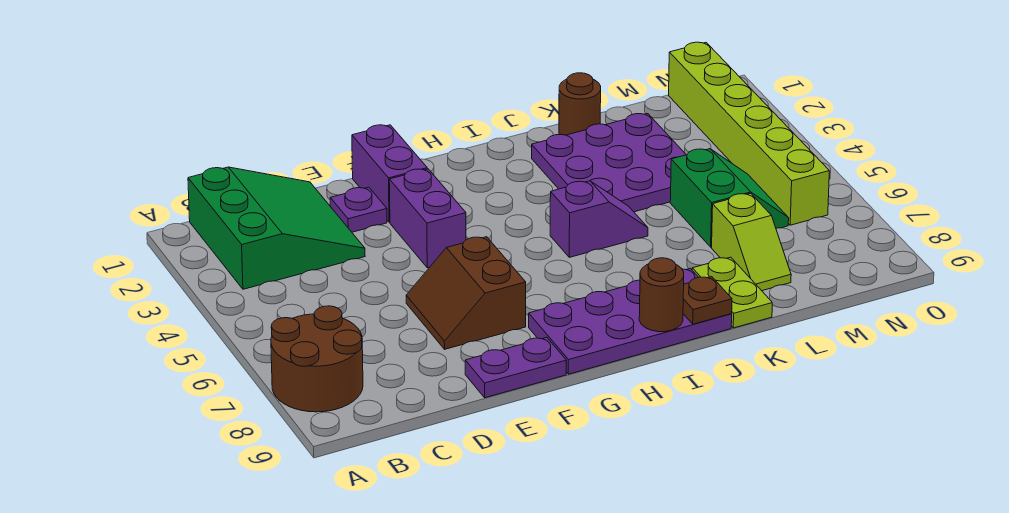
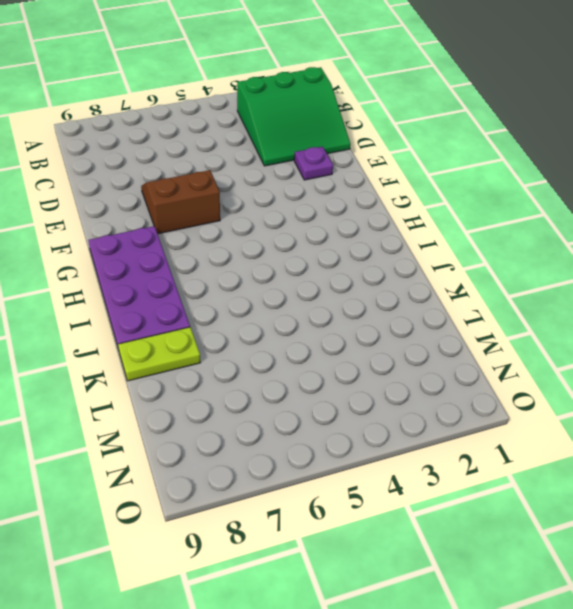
none -> brown round brick A7:B8 level 1
none -> purple plate E9:F9 level 1
none -> purple brick F1:F2 level 1

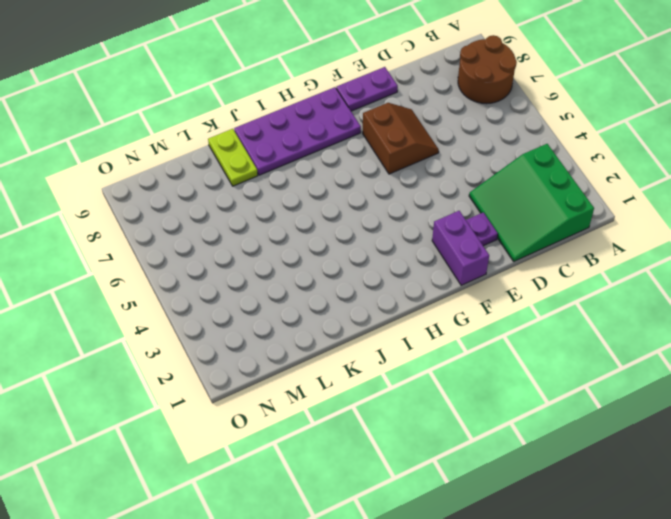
none -> purple brick F3:F4 level 1
none -> purple slope I5:J5 level 1 top I
none -> purple plate J2:L4 level 1

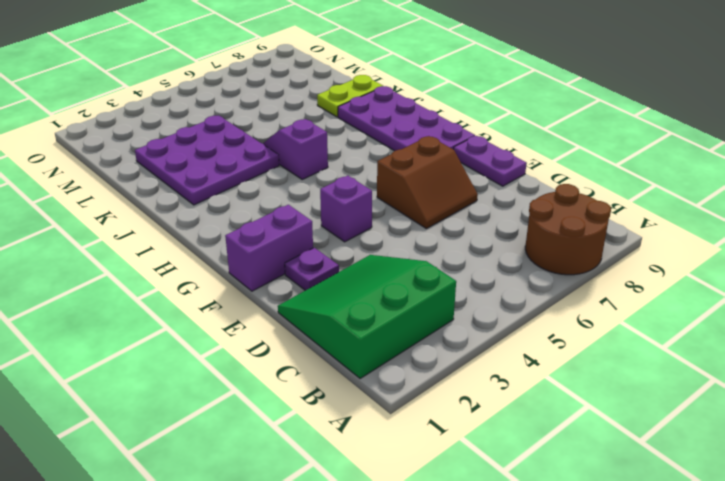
purple brick F4 level 1 -> purple brick F3:F4 level 1
none -> brown round brick K1 level 1
none -> green slope L5:M6 level 1 top L
none -> lime slope L7:L8 level 1 top 7

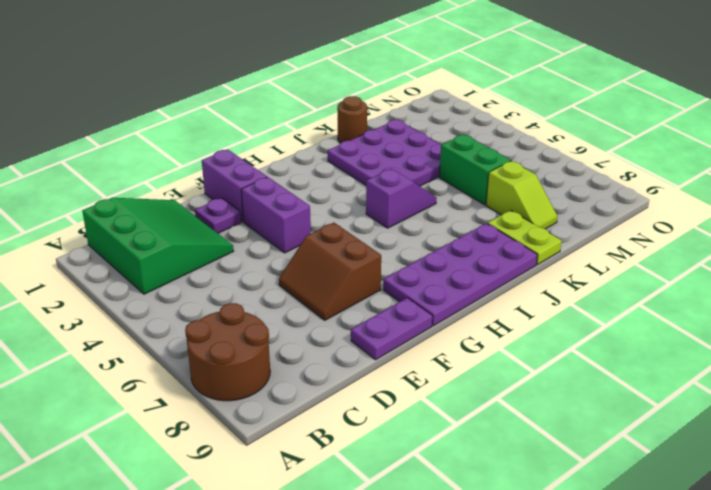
none -> lime brick N1:N6 level 1
none -> brown round brick I9 level 2
none -> brown plate J9 level 2

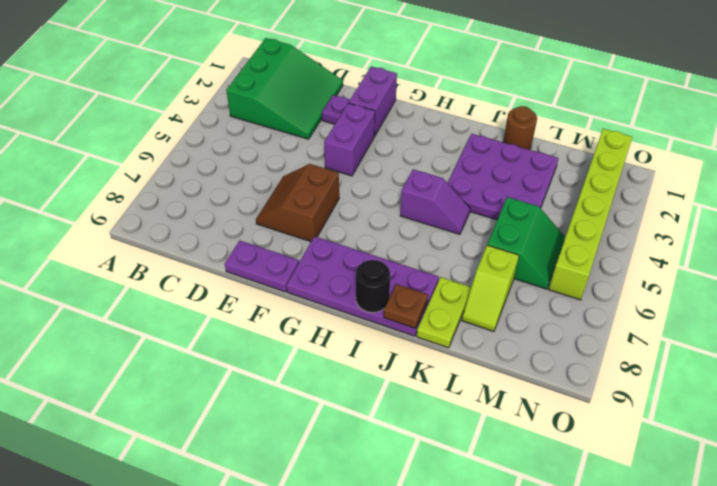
black round brick I9 level 2 -> brown round brick I9 level 2
none -> brown round brick A7:B8 level 1

